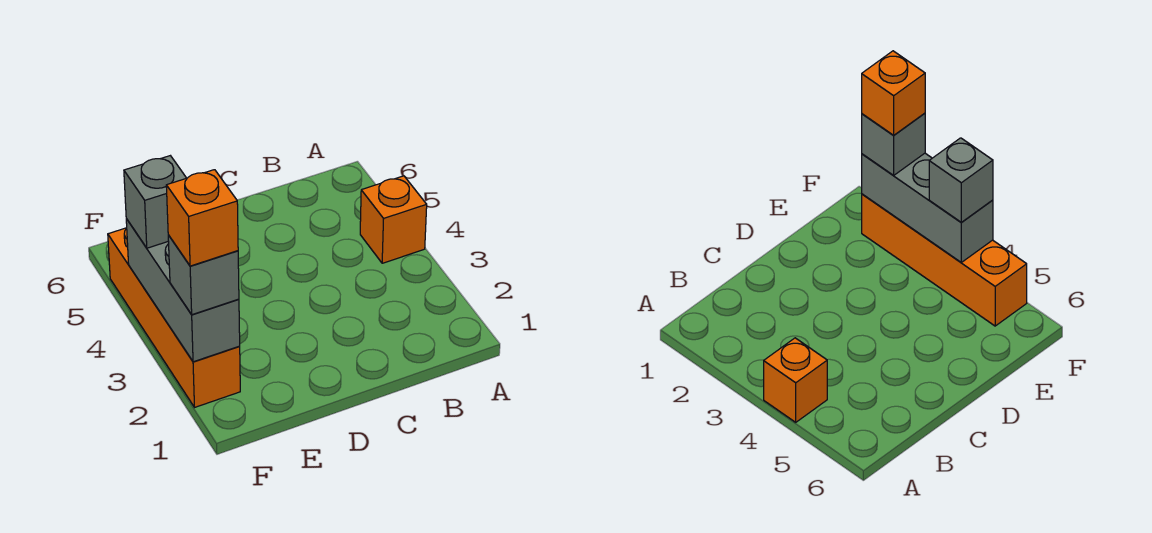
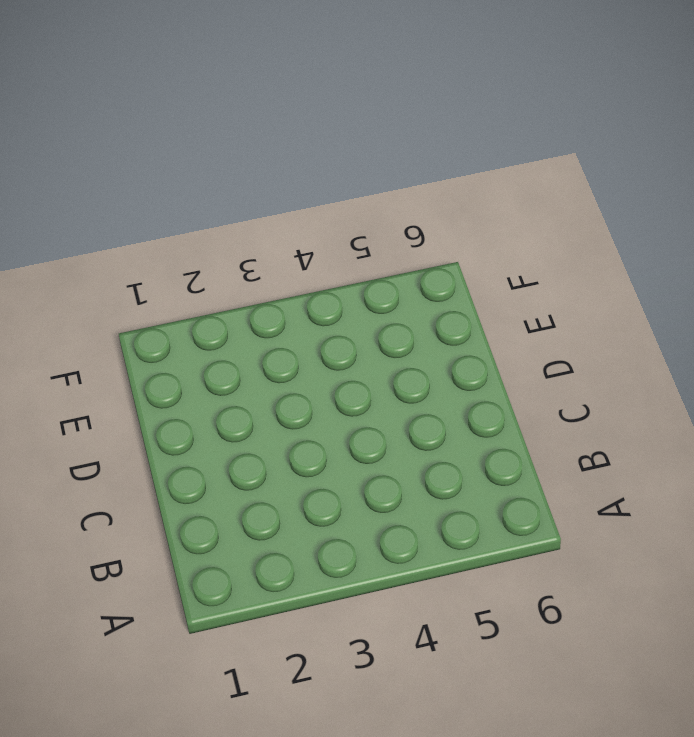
none -> orange brick A4 level 1
none -> orange brick F2:F5 level 1

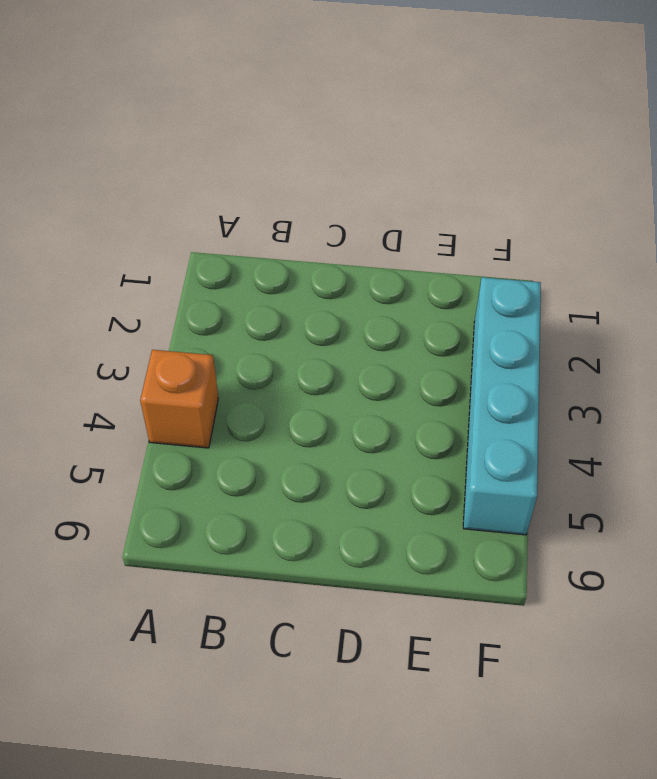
cyan brick F2:F5 level 1 -> orange brick F2:F5 level 1
none -> grey brick F2:F4 level 2
none -> grey brick F2 level 3

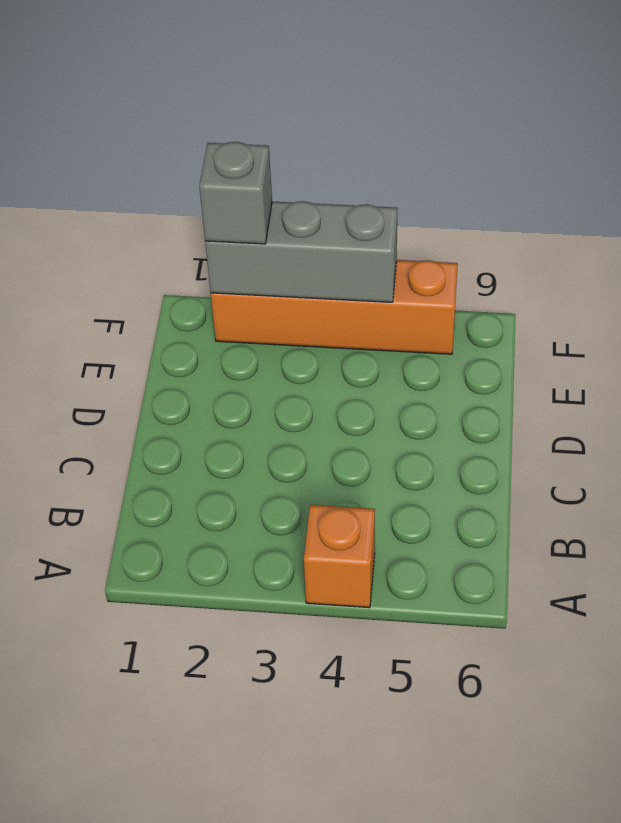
none -> grey brick F4 level 3
none -> orange brick F2 level 4

